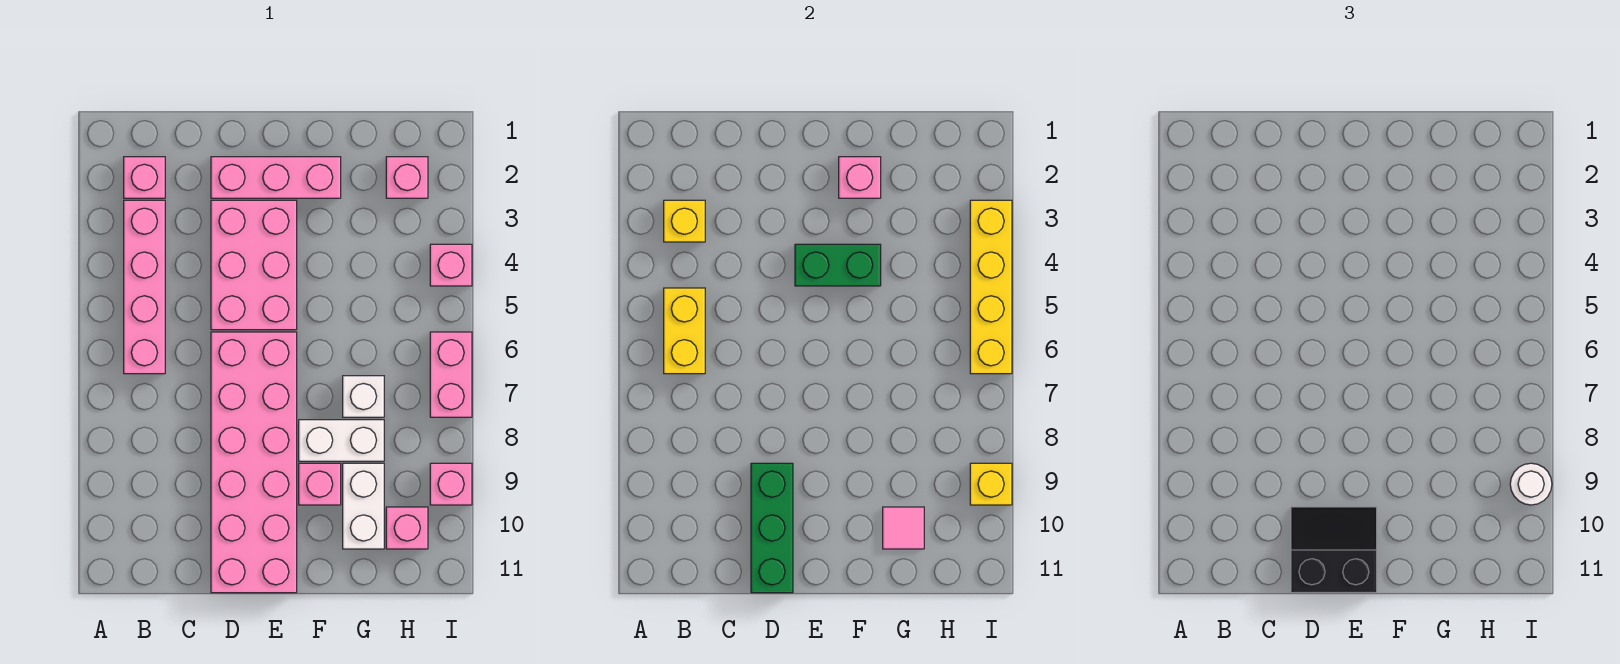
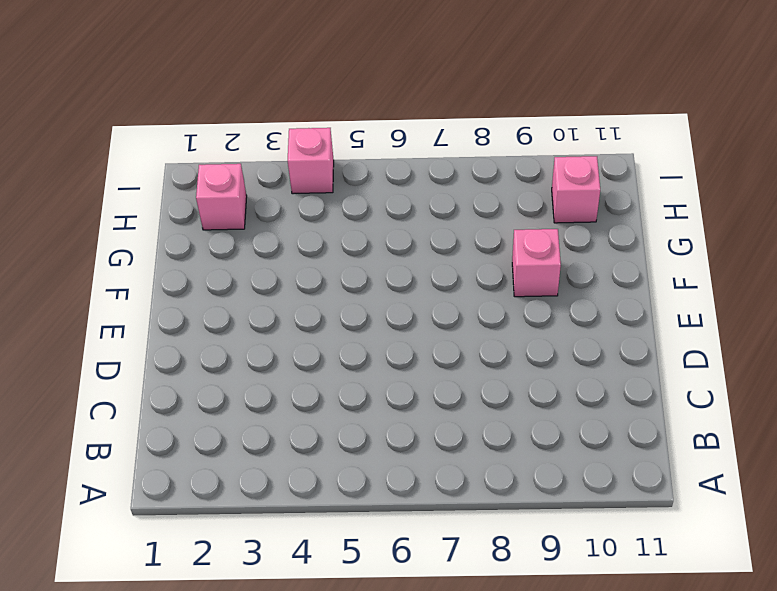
none -> pink brick B2 level 1
none -> pink brick B3:B6 level 1
none -> pink brick D2:F2 level 1

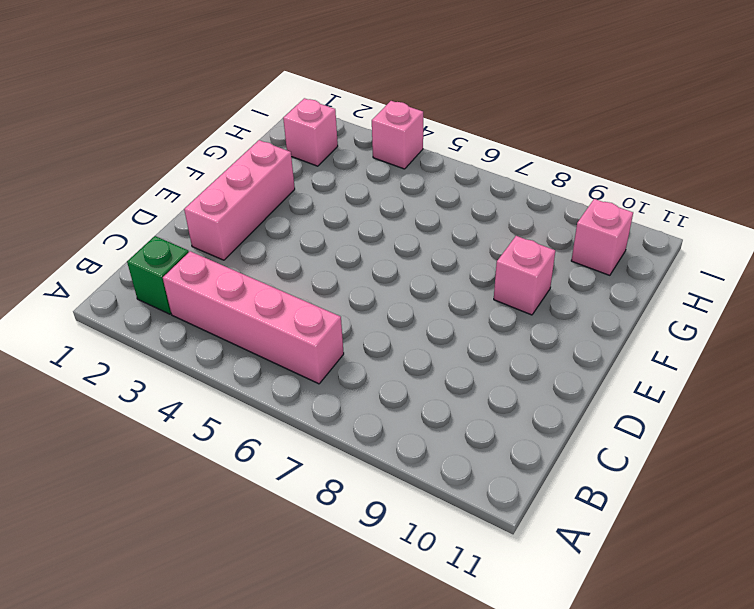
green brick B2 level 1 -> pink brick B2 level 1
none -> pink brick D3:E5 level 1
none -> pink brick D6:E11 level 1
none -> white brick F8:G8 level 1

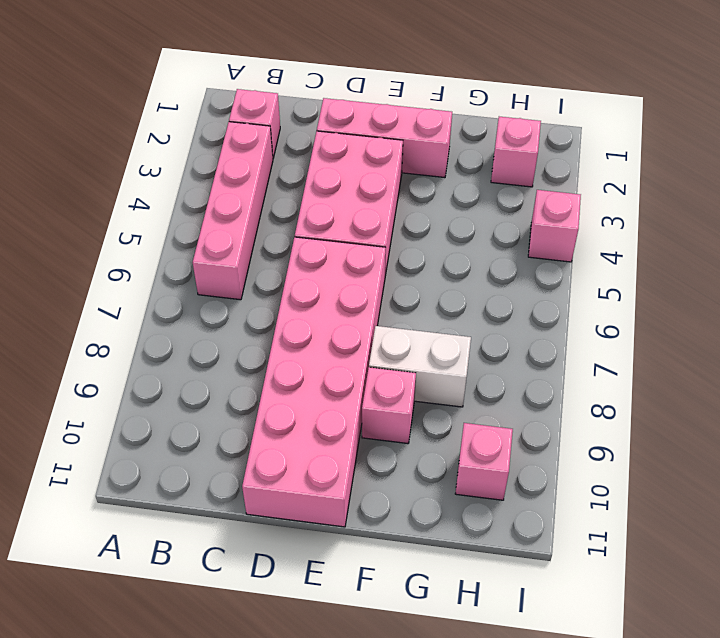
none -> white brick G7 level 1
none -> white brick G9:G10 level 1
none -> pink brick I6:I7 level 1

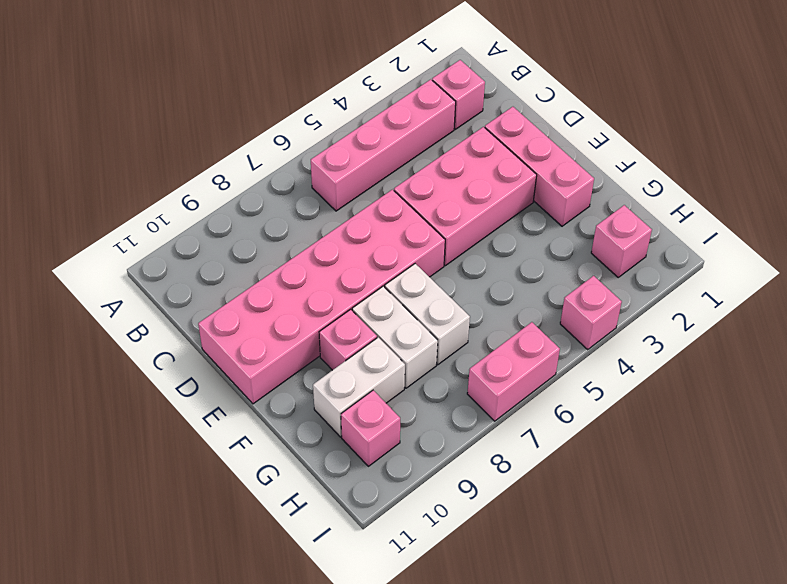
white brick F7:G7 level 1 -> white brick G7 level 1
none -> pink brick I9 level 1
none -> yellow brick B3 level 2
none -> yellow brick B5:B6 level 2

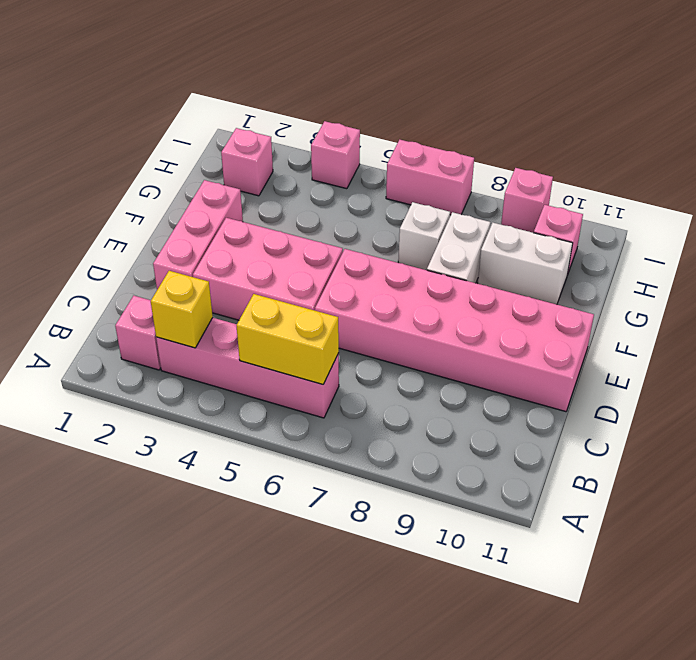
none -> pink brick F9 level 1
none -> green brick D9:D11 level 2
none -> green brick E4:F4 level 2

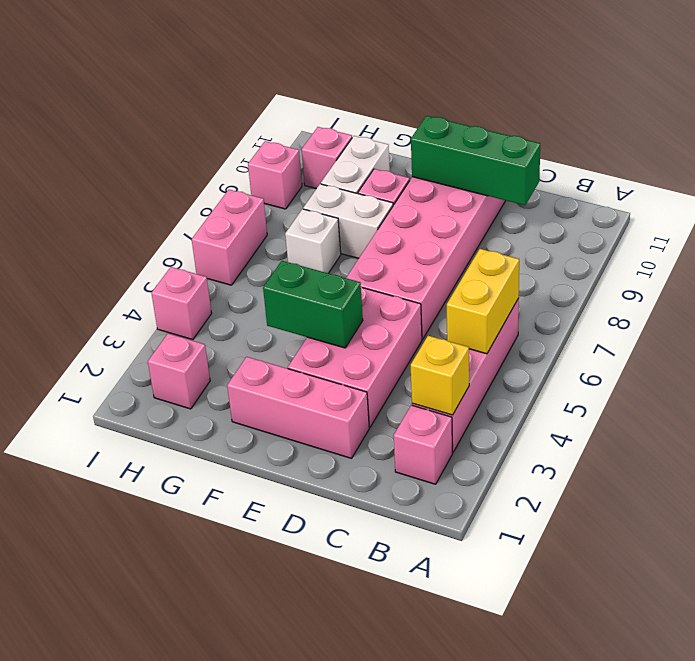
green brick C10:E10 level 2 -> green brick D9:D11 level 2
none -> pink brick F2 level 2
none -> pink tile G10 level 2
none -> yellow brick I3:I6 level 2

